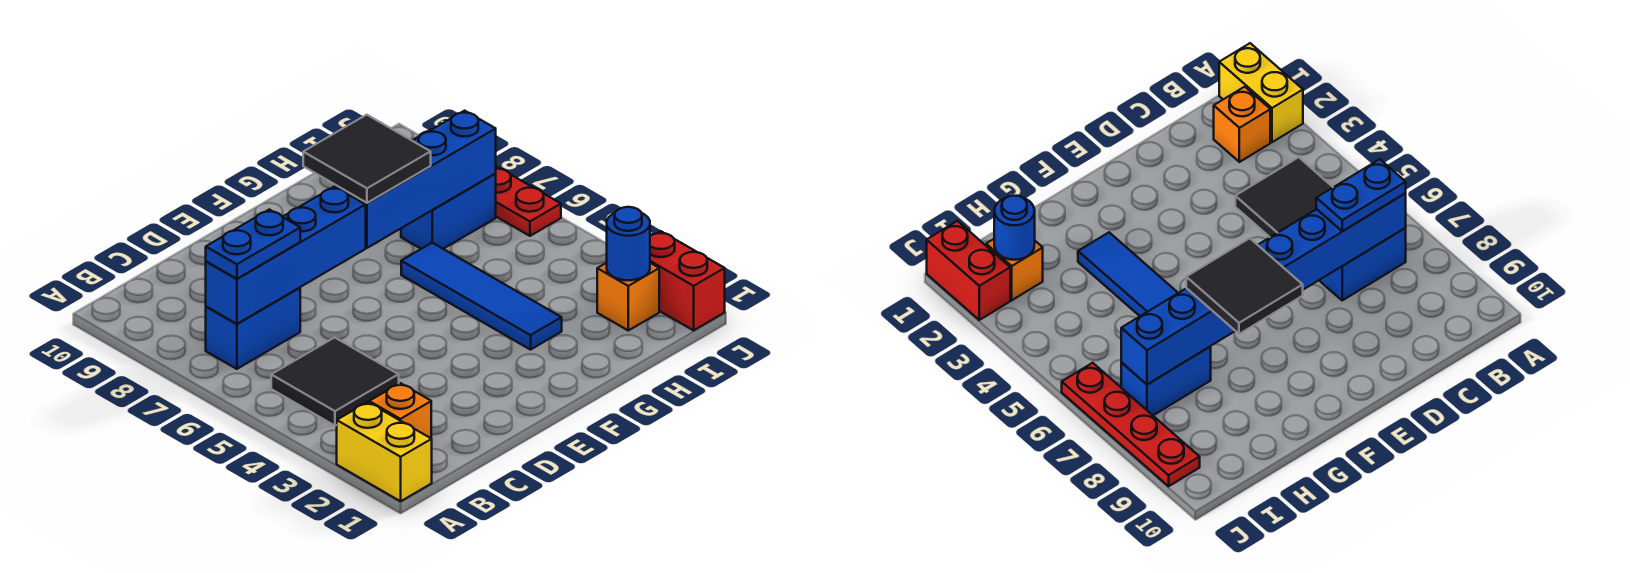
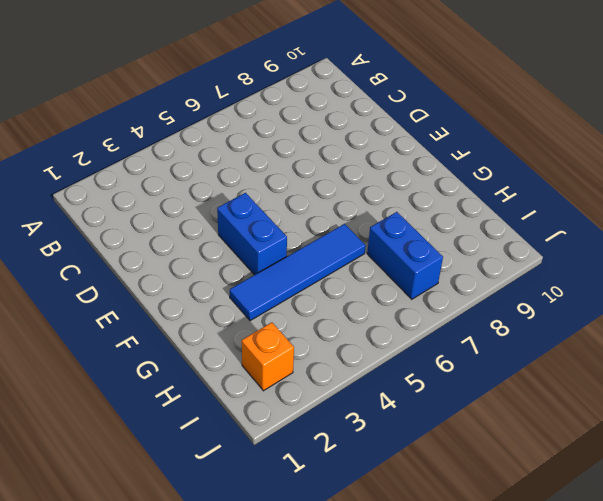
blue brick E4:F4 level 1 -> blue brick B7:C7 level 1
none -> yellow brick A1:A2 level 1
none -> orange brick B2 level 1
none -> black tile B4:C5 level 1

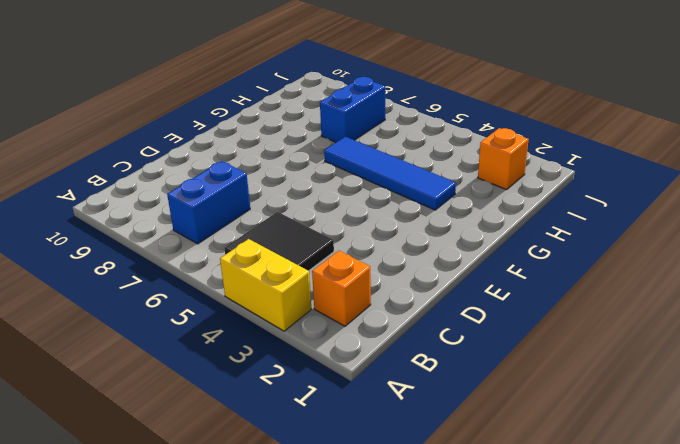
yellow brick A3:A4 level 1 -> yellow brick A1:A2 level 1
none -> red brick J1:J2 level 1
none -> red plate J6:J9 level 1
none -> blue brick B7:E7 level 2

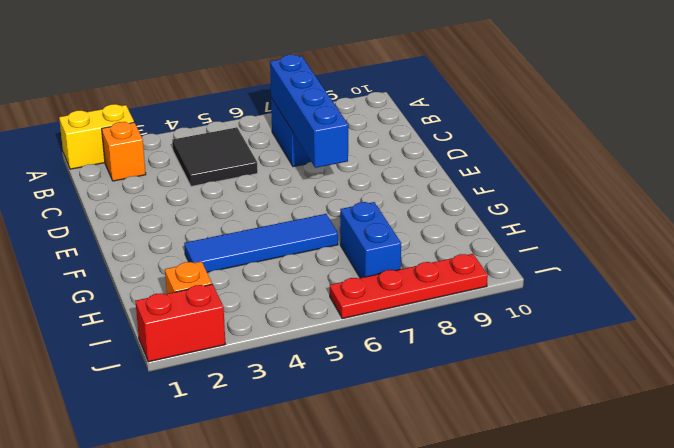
none -> blue brick F7:I7 level 2
none -> blue round brick I2 level 2
none -> blue plate B7:C7 level 3

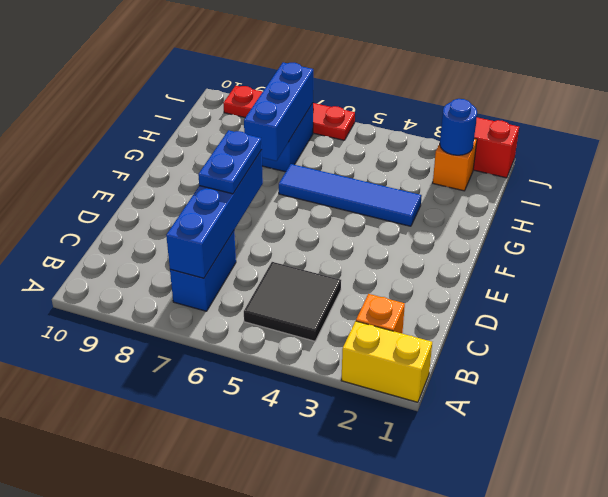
blue plate D7:E7 level 3 -> blue plate B7:C7 level 3
blue brick G7:I7 level 2 -> blue brick F7:I7 level 2
none -> black tile F7:G8 level 3

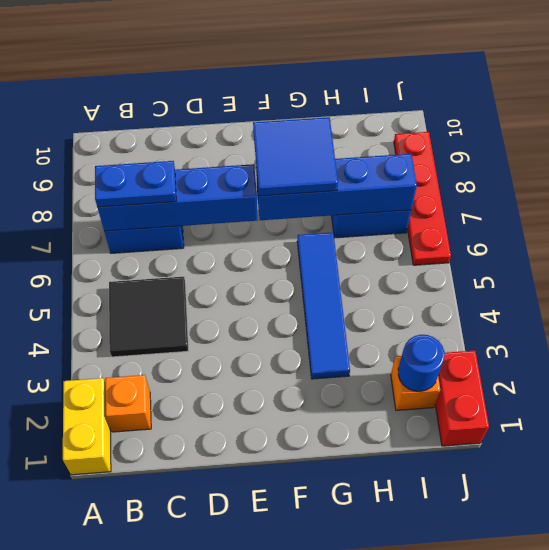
blue tile F7:G8 level 3 -> black tile F7:G8 level 3

